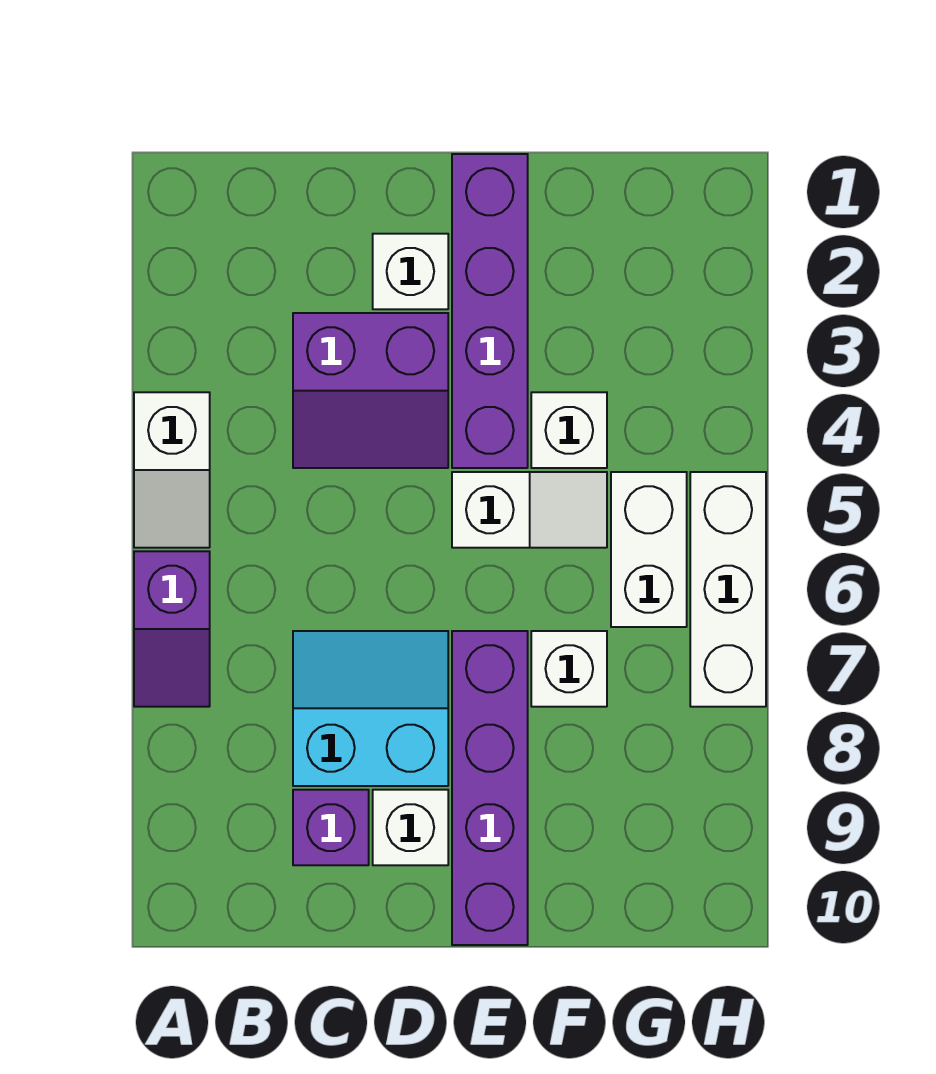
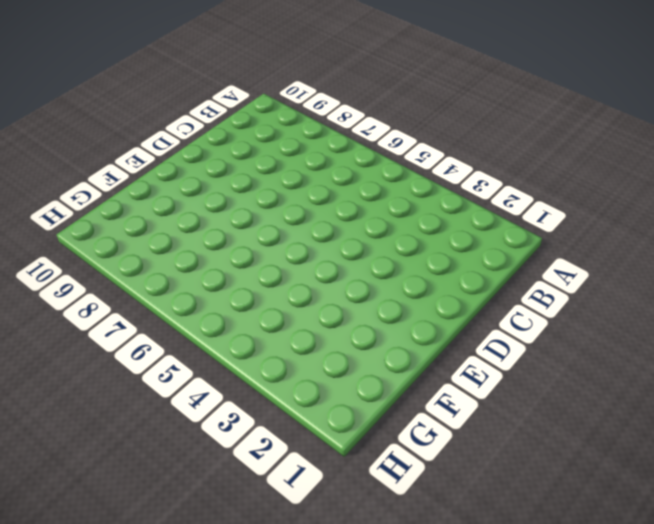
none -> white slope A4:A5 level 1 top 4
none -> purple slope A6:A7 level 1 top 6
none -> purple slope C3:D4 level 1 top 3

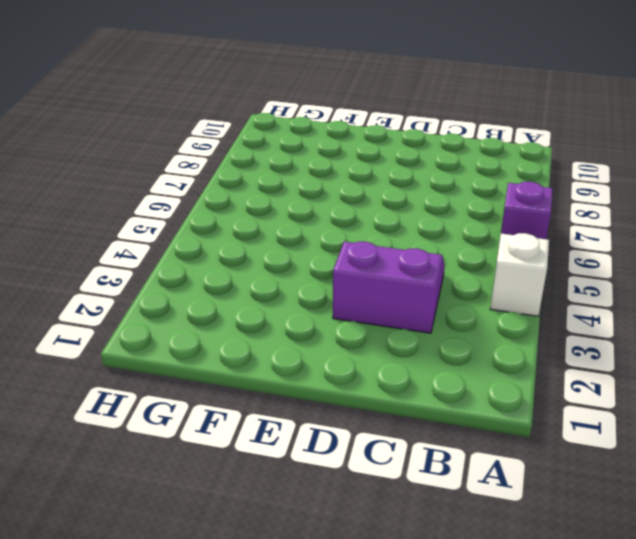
none -> cyan slope C7:D8 level 1 top 8
none -> purple brick C9 level 1
none -> white brick D2 level 1

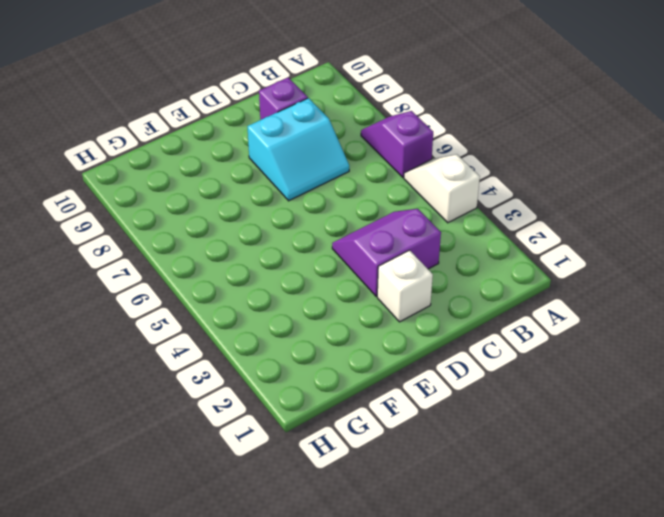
none -> white brick D9 level 1
none -> purple brick E1:E4 level 1
none -> white slope E5:F5 level 1 top E

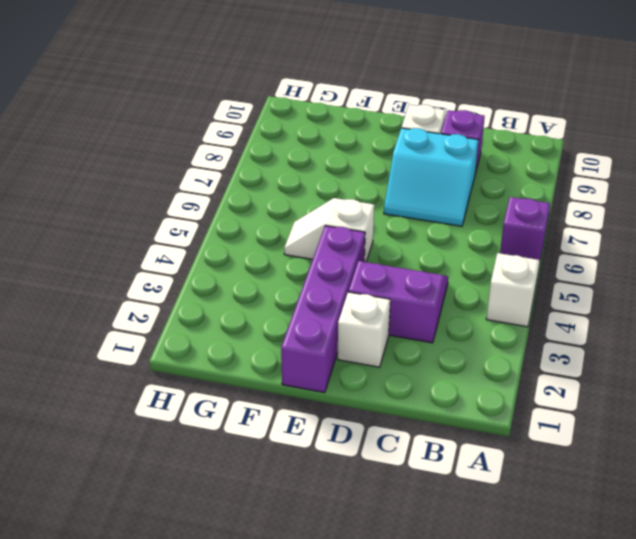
none -> purple brick E7:E10 level 1
none -> white brick F4 level 1
none -> white brick F7 level 1

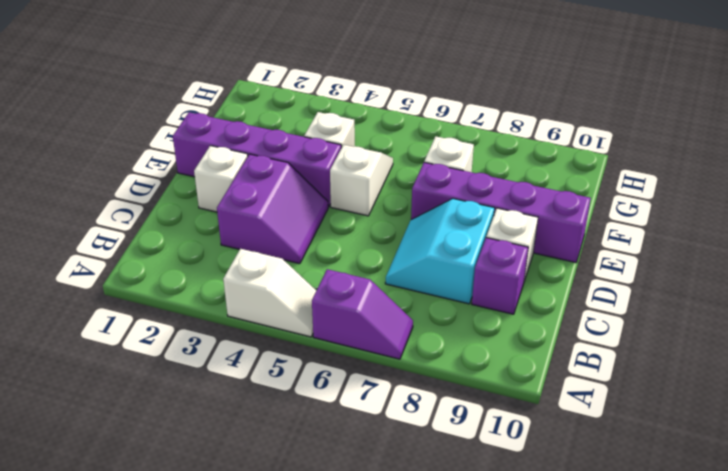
none -> white brick G5:G6 level 1
none -> white brick H5:H7 level 1

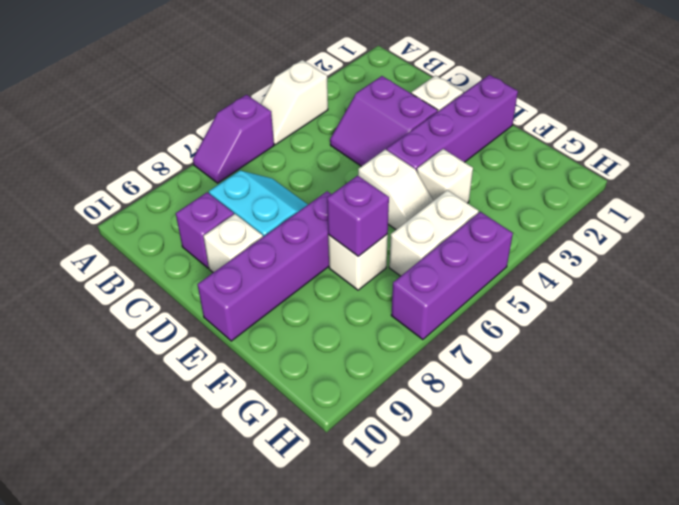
purple brick F7 level 2 -> none
purple brick H5:H7 level 1 -> white brick H5:H7 level 1

